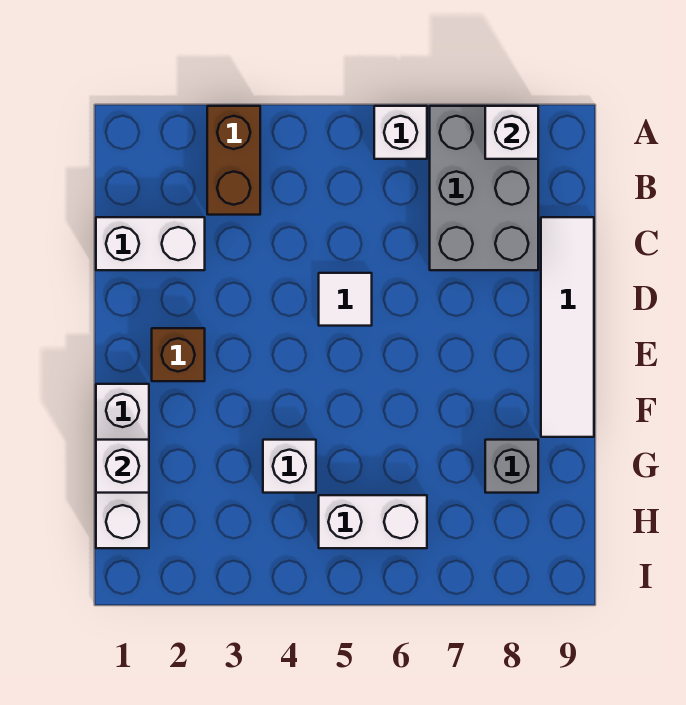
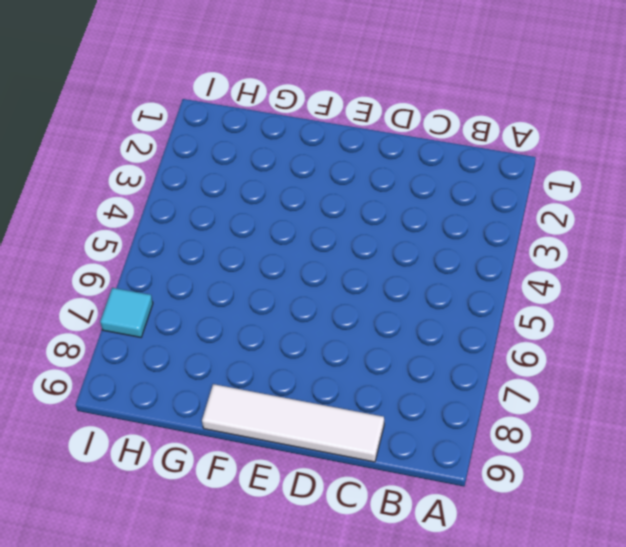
cyan tile I7 level 1 -> none
none -> brown brick A3:B3 level 1
none -> white brick A6 level 1
none -> grey brick A7:C8 level 1

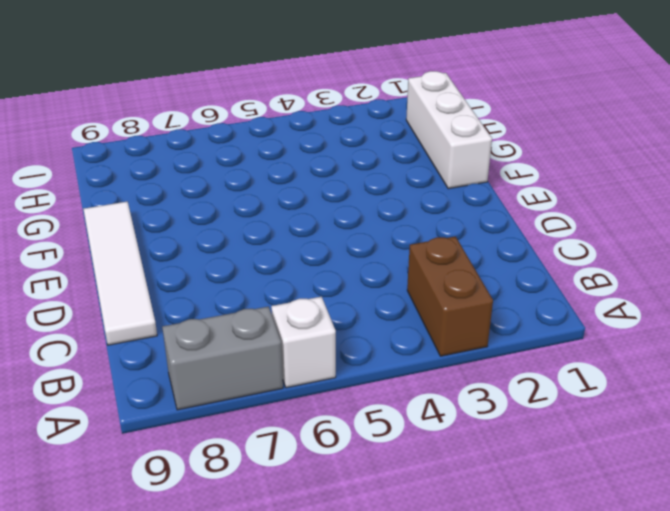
grey brick A7:A8 level 1 -> grey brick A7:C8 level 1
none -> white brick C1:C2 level 1
none -> white tile D5 level 1
none -> brown brick E2 level 1

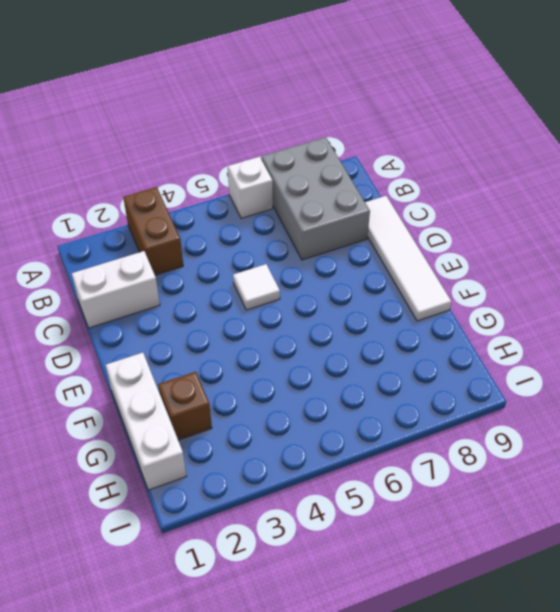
brown brick G2 level 1 -> brown brick E2 level 1
none -> white brick G4 level 1
none -> grey brick G8 level 1
none -> white brick H5:H6 level 1

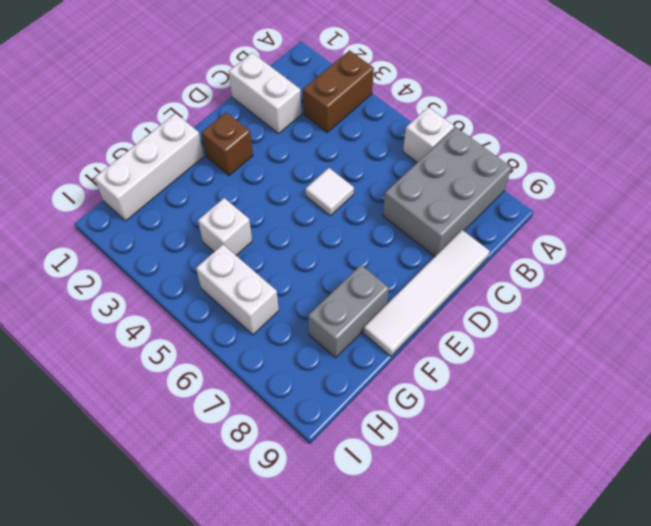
grey brick F8:G8 level 1 -> grey brick G8 level 1
none -> white brick A8 level 2
none -> white brick G1 level 2

